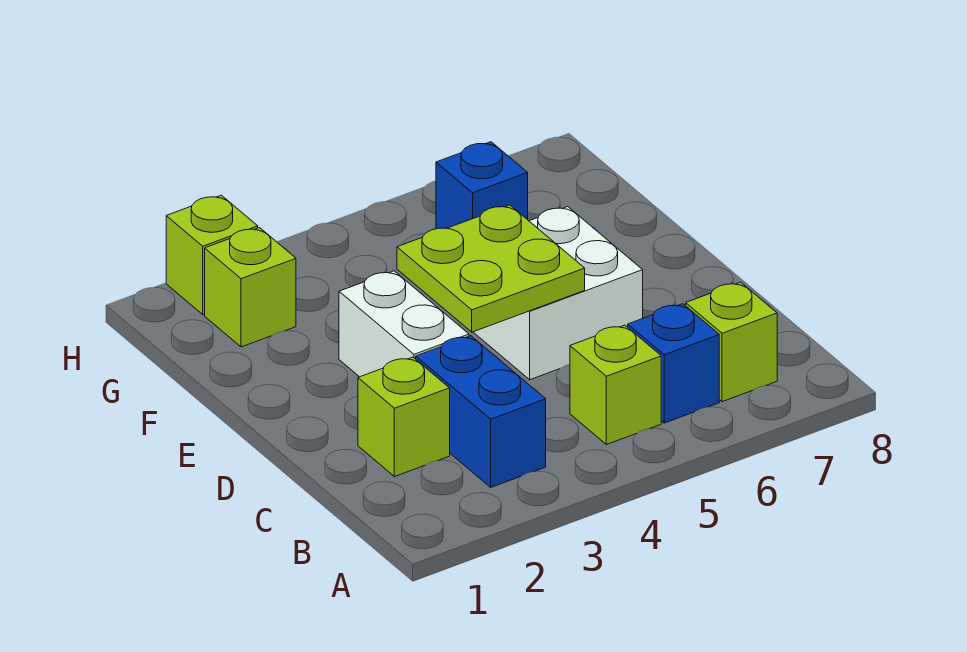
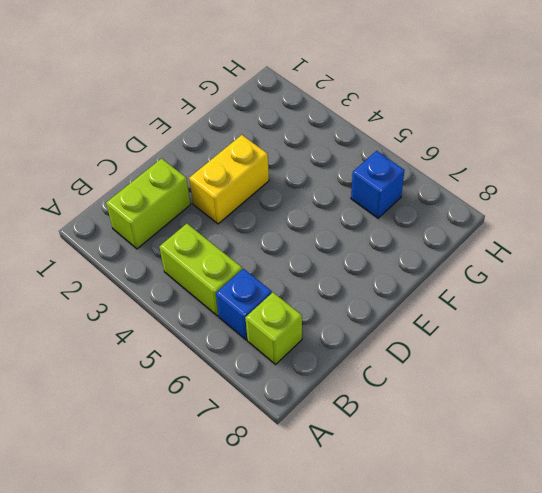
lime brick B2:C2 level 1 -> lime brick C2 level 1
lime brick B4:B5 level 1 -> lime brick B5 level 1
yellow brick D3:E3 level 1 -> white brick D3:E3 level 1
none -> blue brick B3:C3 level 1
none -> white brick D5:E6 level 1

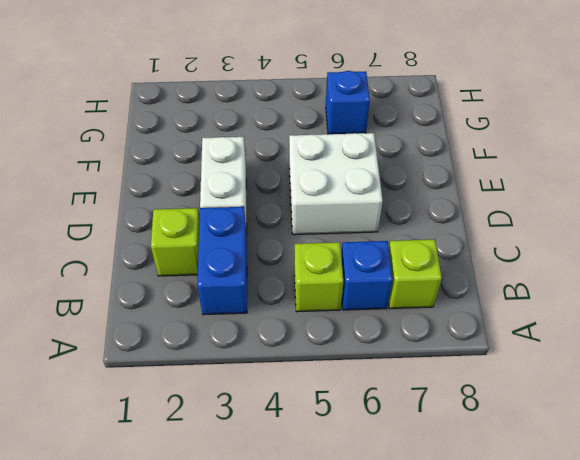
none -> lime brick G2 level 1
none -> lime brick H2 level 1

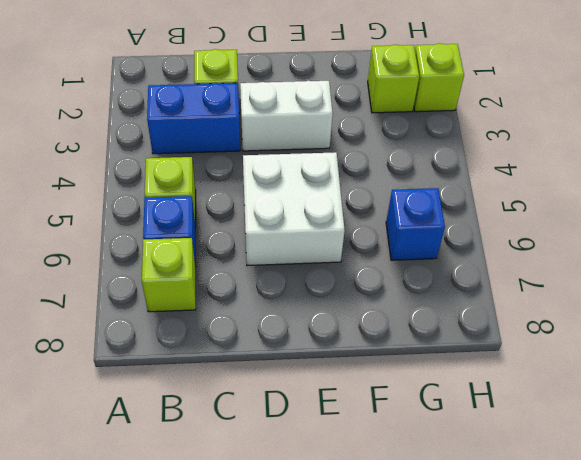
none -> lime plate D4:E5 level 2

